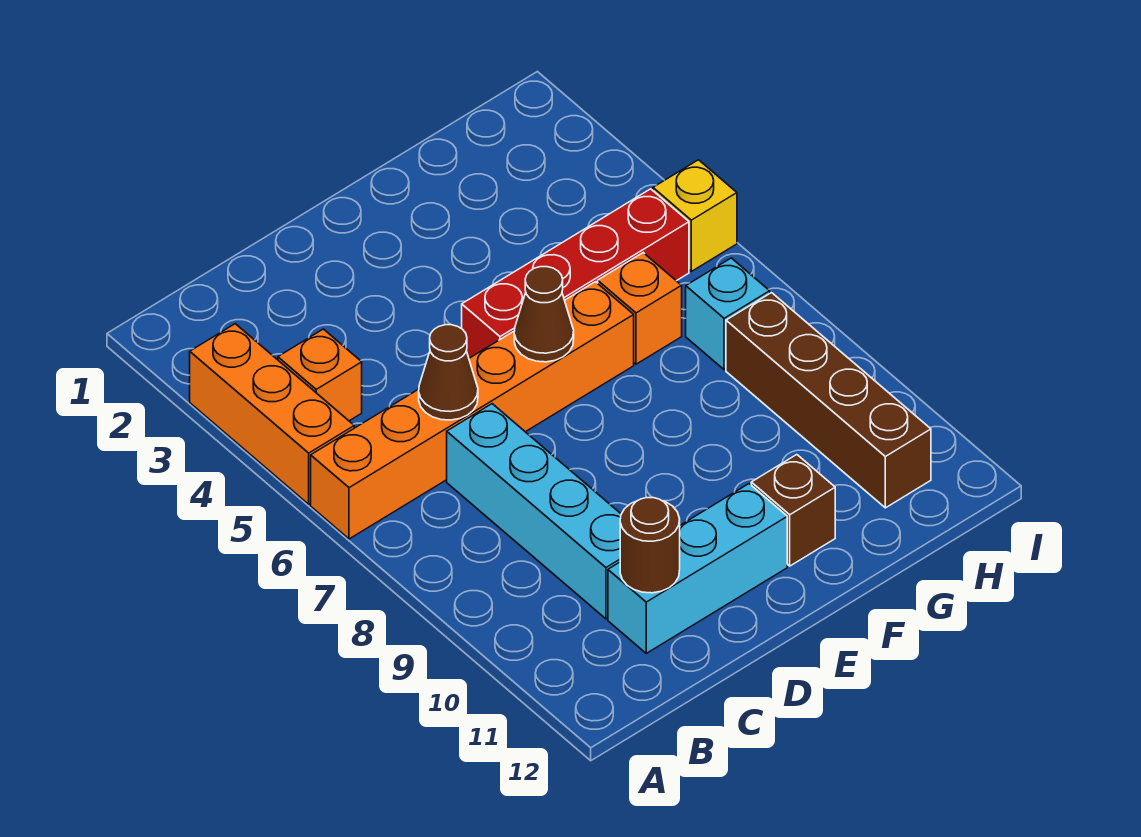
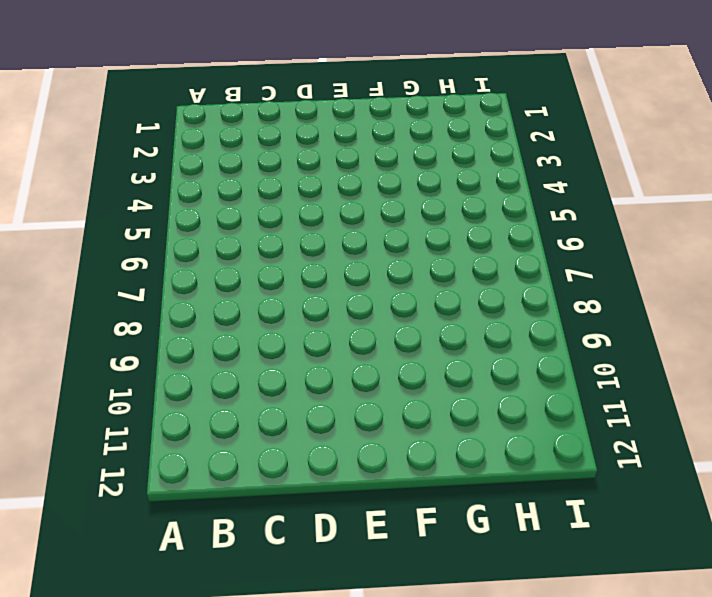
none -> orange brick A3:A5 level 1
none -> orange brick A6:F6 level 1
none -> orange brick B4 level 1

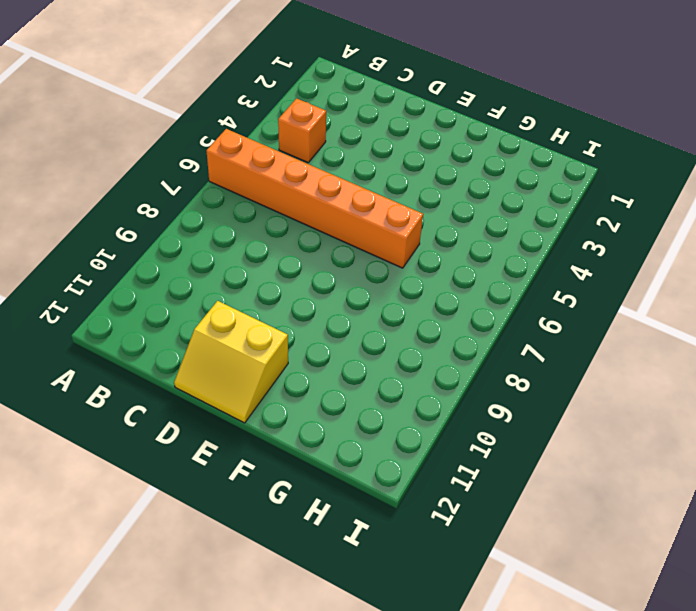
yellow slope D11:E12 level 1 top 11 -> cyan brick C11:E11 level 1
none -> orange brick A3:A5 level 1
none -> cyan brick C7:C10 level 1
none -> red brick E5:H5 level 1

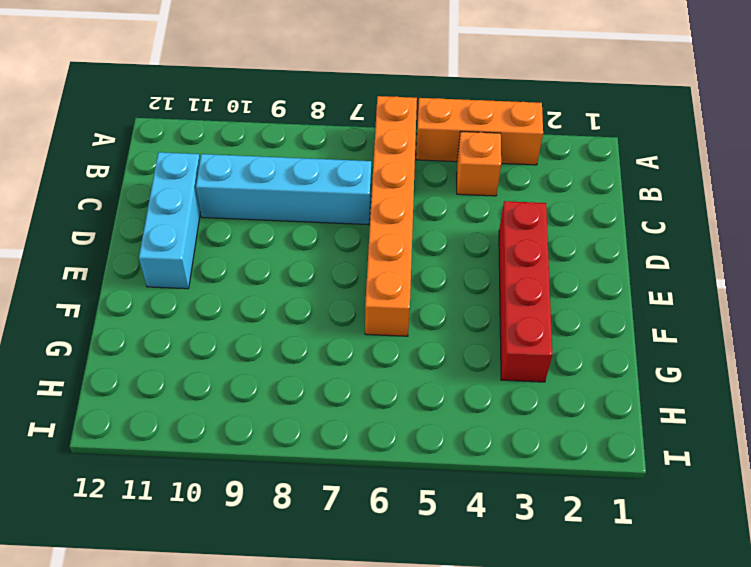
red brick D3:G3 level 1 -> red brick E5:H5 level 1
none -> brown brick F11 level 1
none -> orange brick G6 level 1
none -> cyan brick H7 level 1

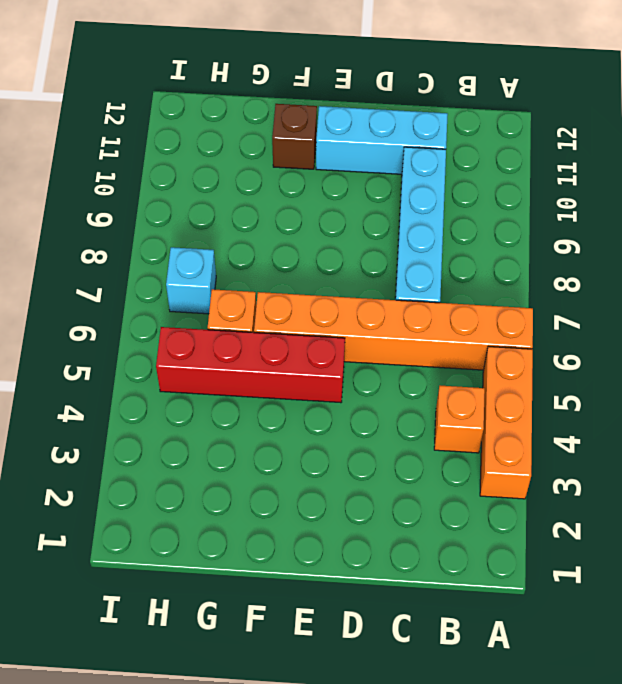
none -> brown brick H8:H11 level 1
none -> yellow brick I5 level 1
none -> brown cone C6 level 2

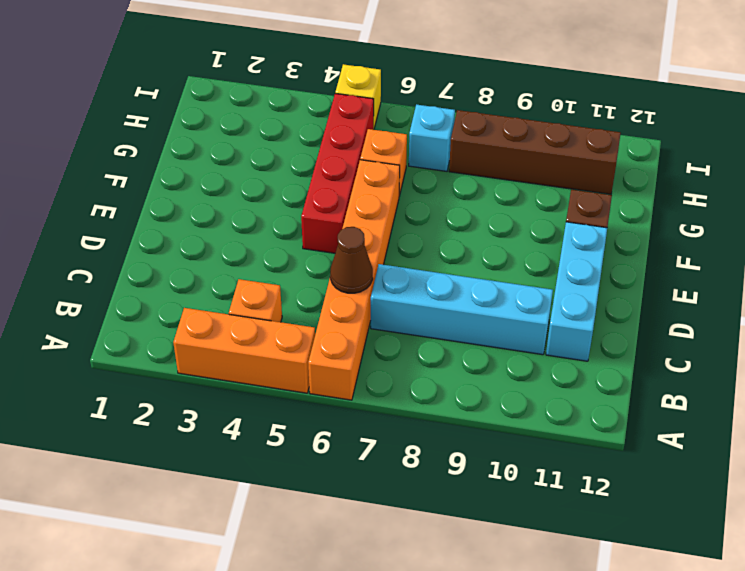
none -> brown round brick C11 level 2
none -> brown cone E6 level 2

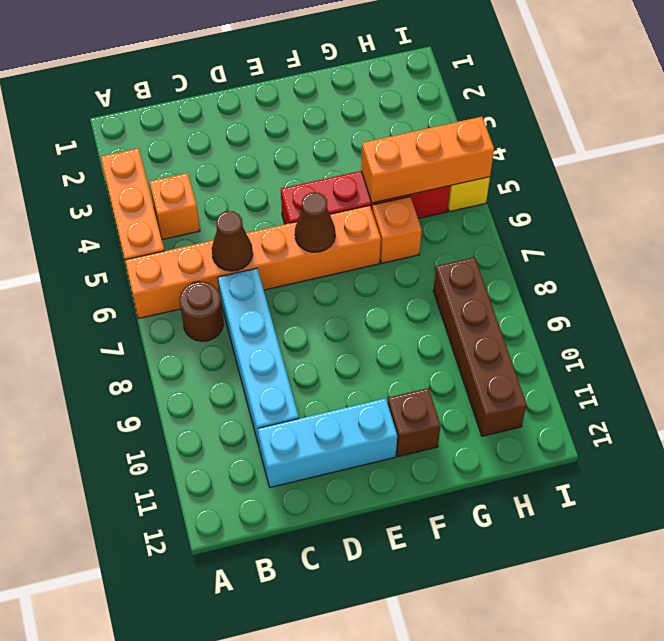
brown round brick B7 level 1 -> brown round brick C11 level 2
orange brick G5:I5 level 2 -> none
none -> cyan brick H7 level 1

